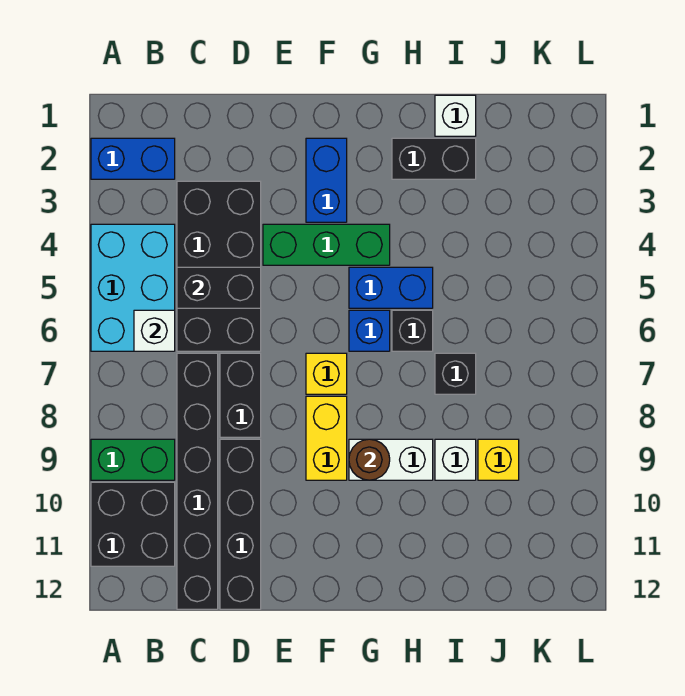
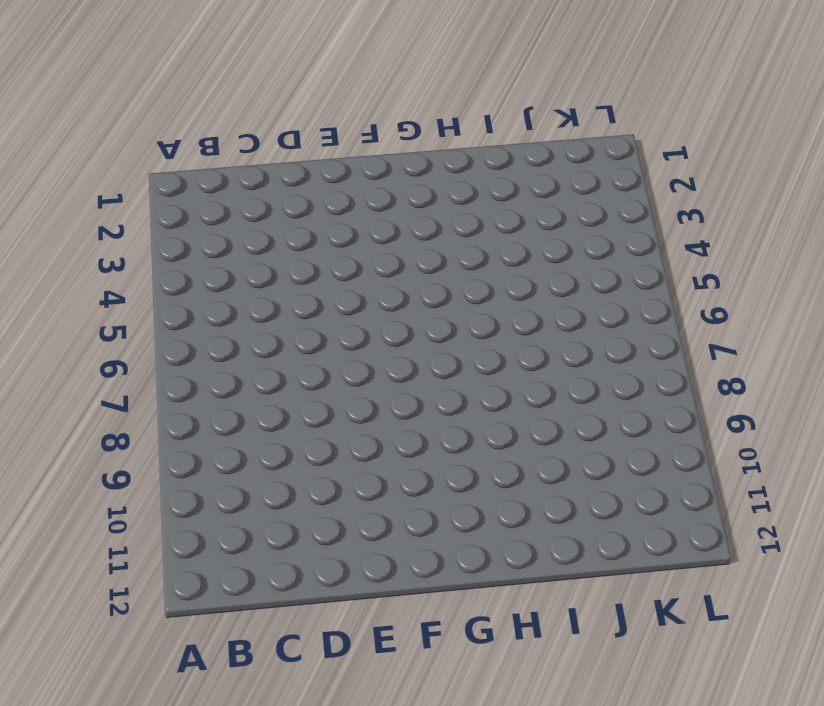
none -> blue brick A2:B2 level 1
none -> cyan brick A4:B6 level 1
none -> green brick A9:B9 level 1

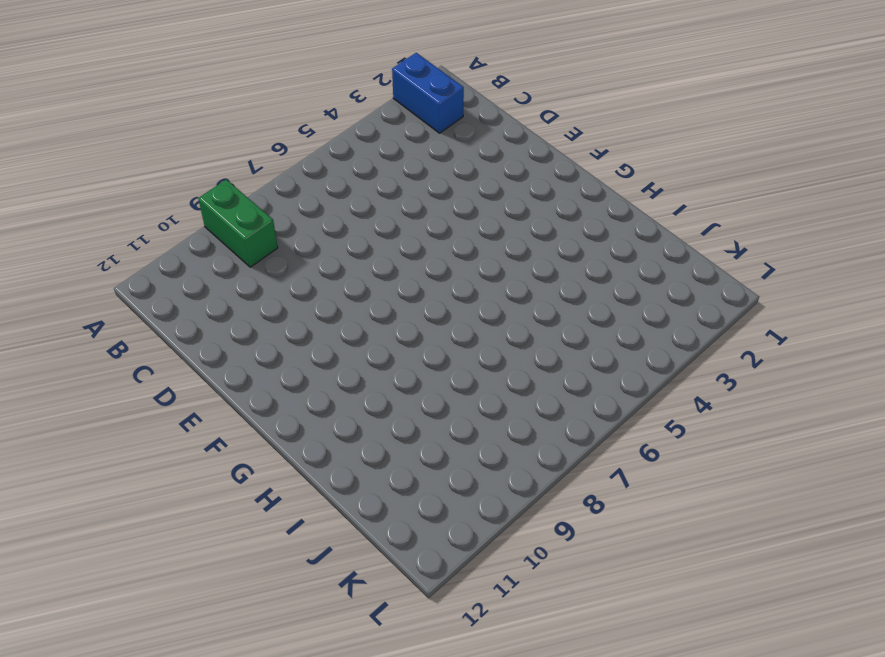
none -> cyan brick A4:B6 level 1
none -> black brick A10:B11 level 1
none -> black brick C3:D6 level 1

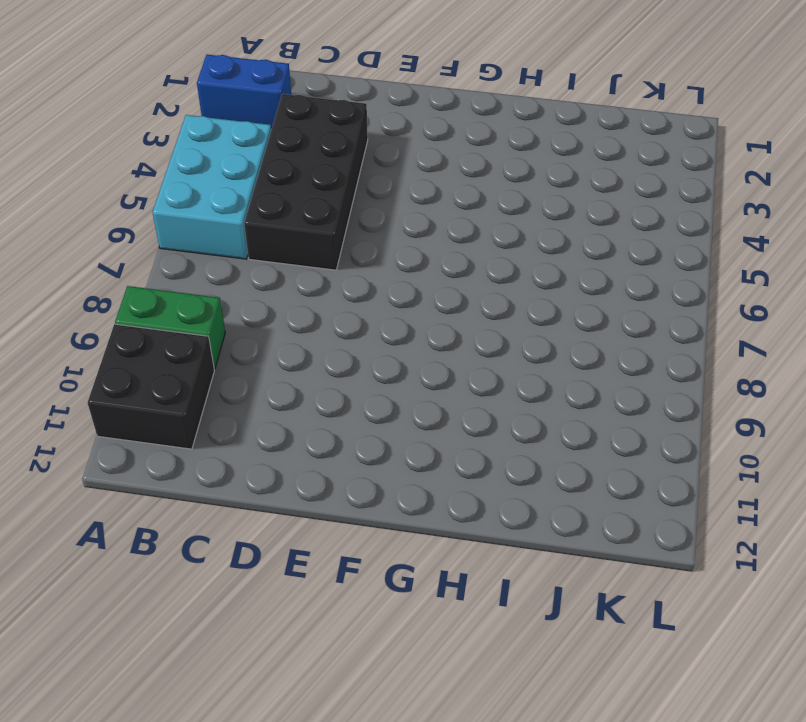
none -> black brick C7:C12 level 1
none -> black brick D7:D8 level 1
none -> black brick D9:D12 level 1

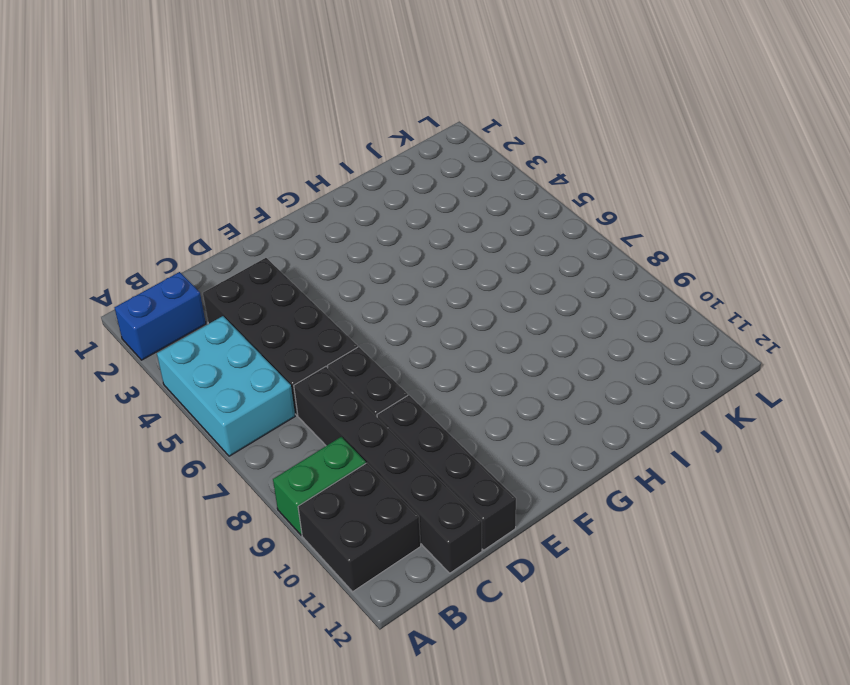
none -> green brick E4:G4 level 1
none -> blue brick F2:F3 level 1
none -> yellow brick F7 level 1

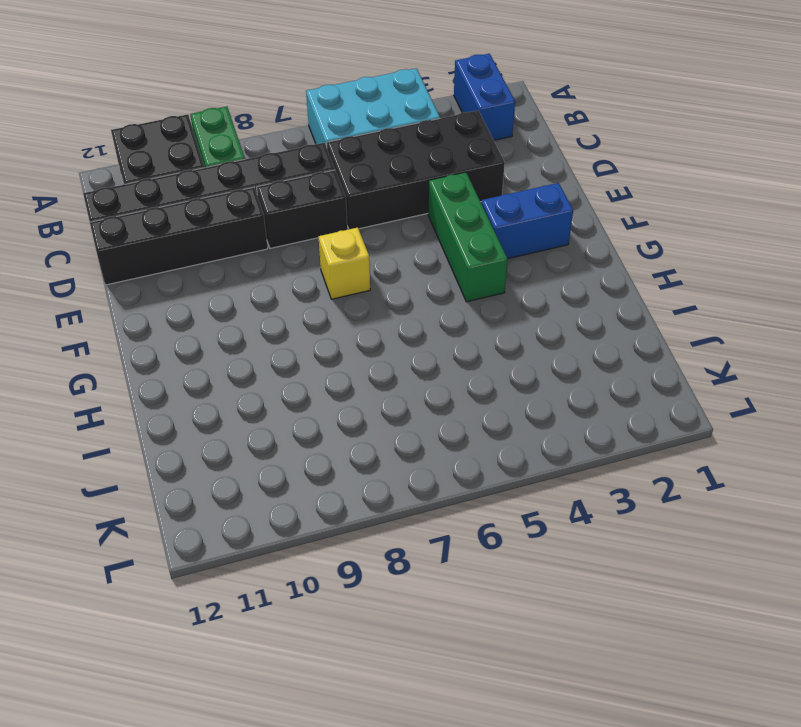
none -> yellow brick F8:F9 level 1
none -> blue brick G5:H5 level 1
none -> blue brick G6 level 1

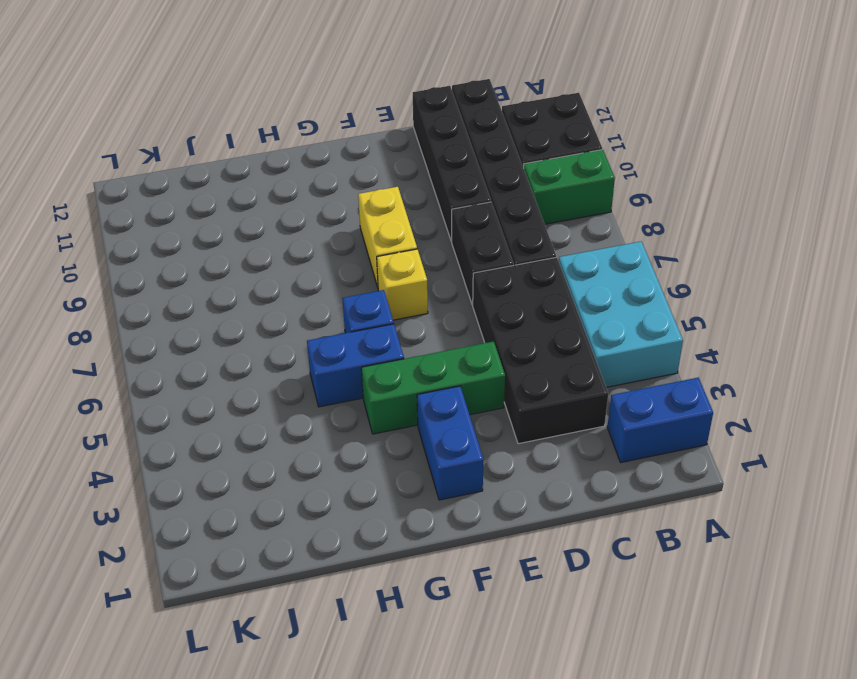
none -> white brick G9:H9 level 1
none -> black brick H2:I2 level 1
none -> black brick H6 level 1

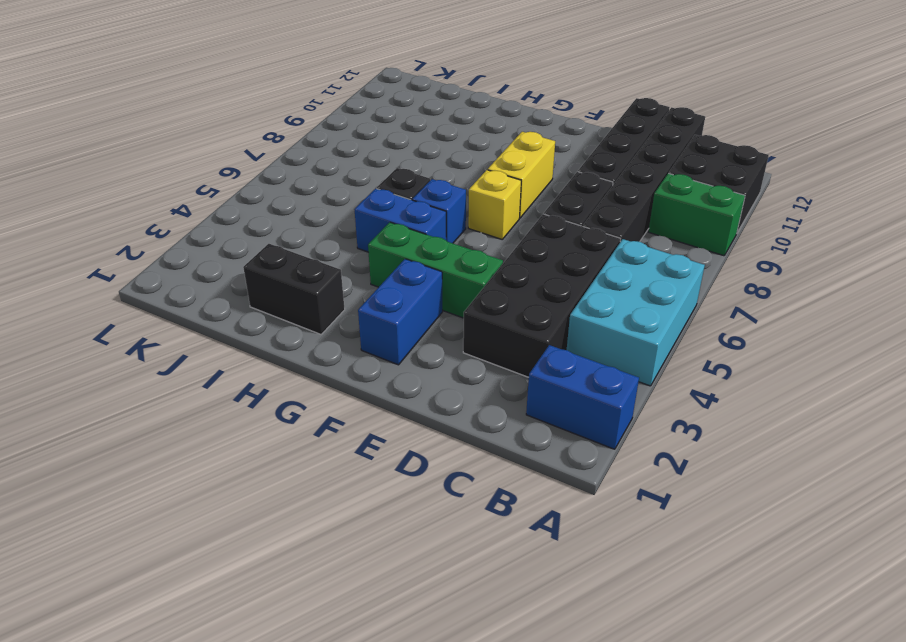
none -> white brick G9:H9 level 1
none -> white brick I1 level 1
none -> black brick I7 level 1

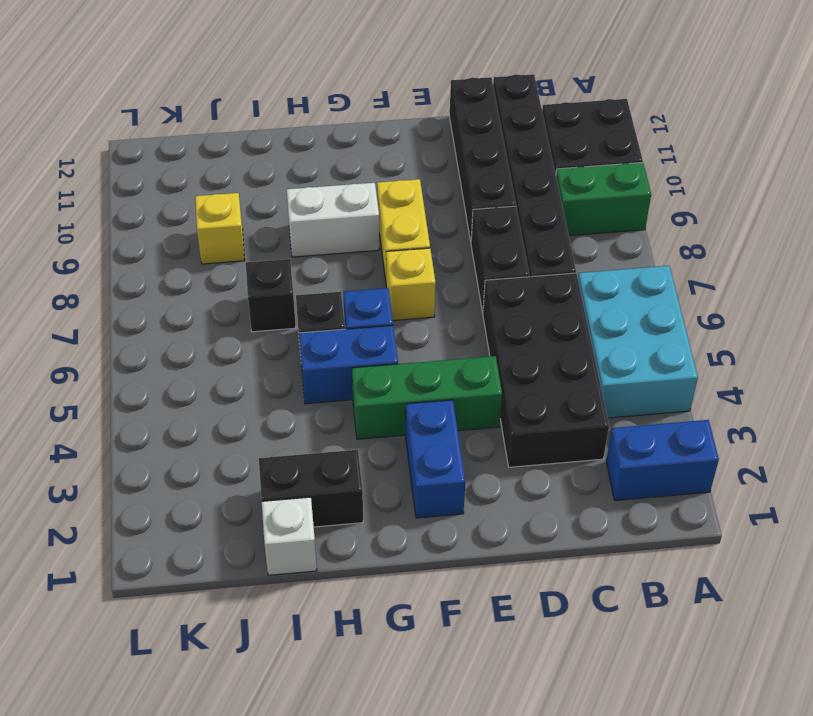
none -> white brick I9 level 1
none -> white brick B6 level 2
none -> black brick C5:D5 level 2

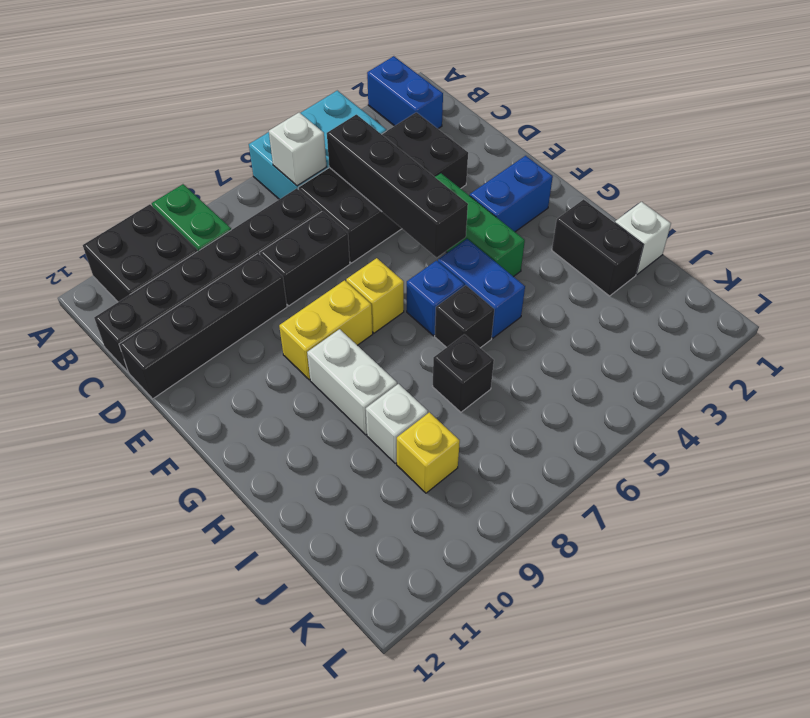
black brick C5:F5 level 2 -> black brick C5:D5 level 2
none -> brown round brick G9 level 2

